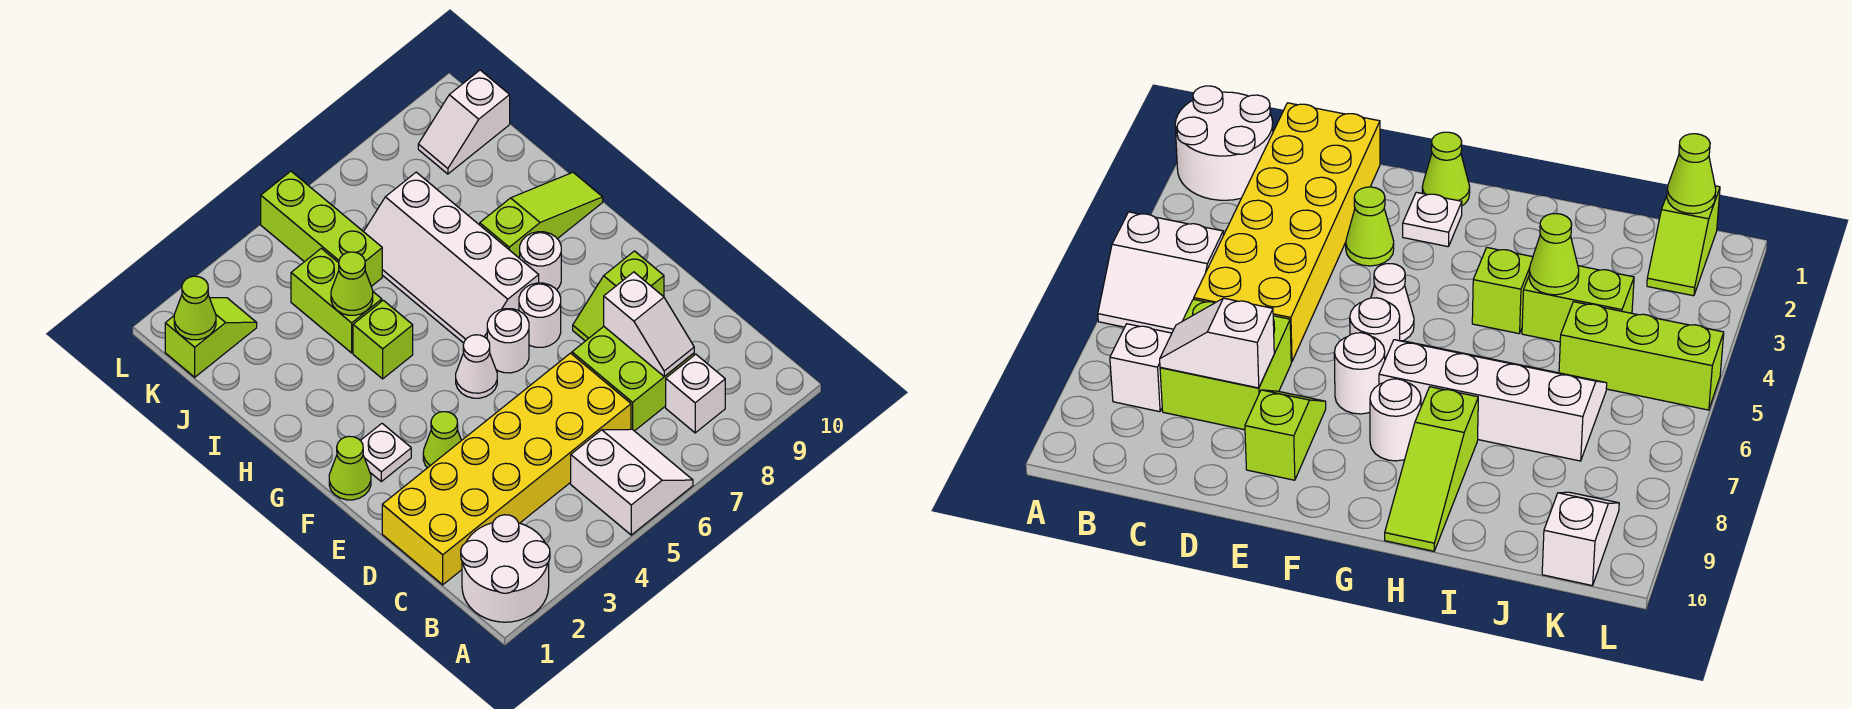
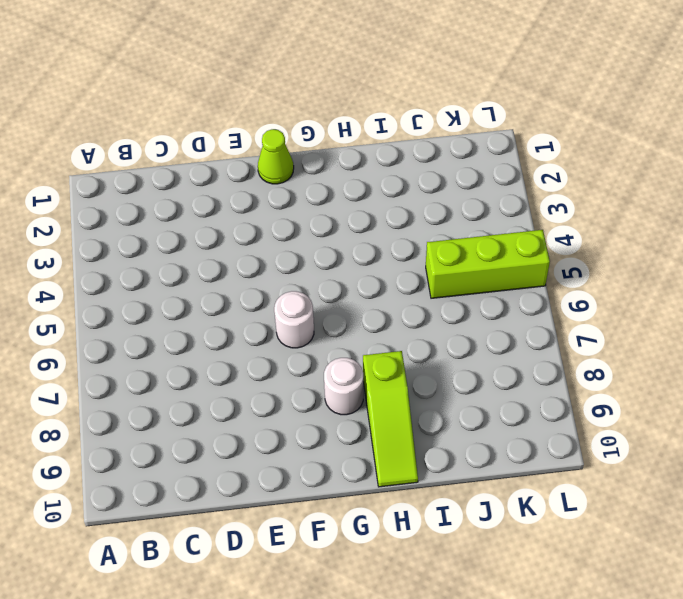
none -> white round brick A1:B2 level 1
none -> white slope A5:B6 level 1 top 5
none -> white brick B8 level 1

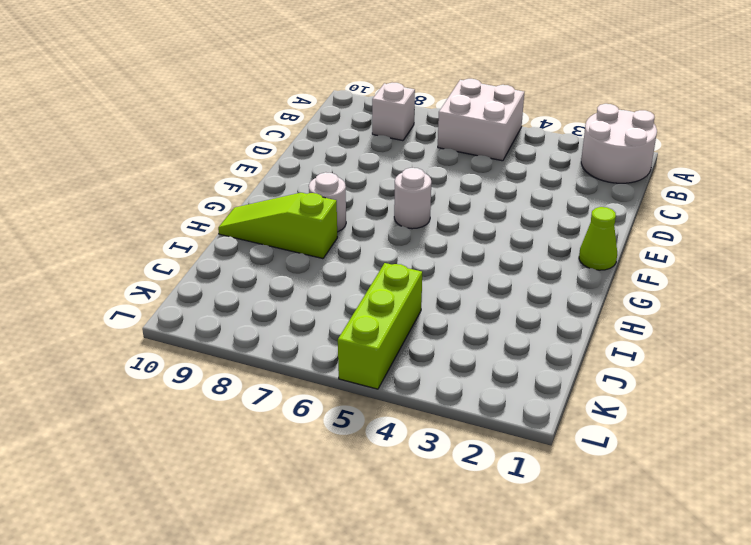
white brick A5:B6 level 1 -> white slope A5:B6 level 1 top 5
none -> yellow brick C1:D6 level 1
none -> lime brick C7:D8 level 1
none -> lime cone E3 level 1

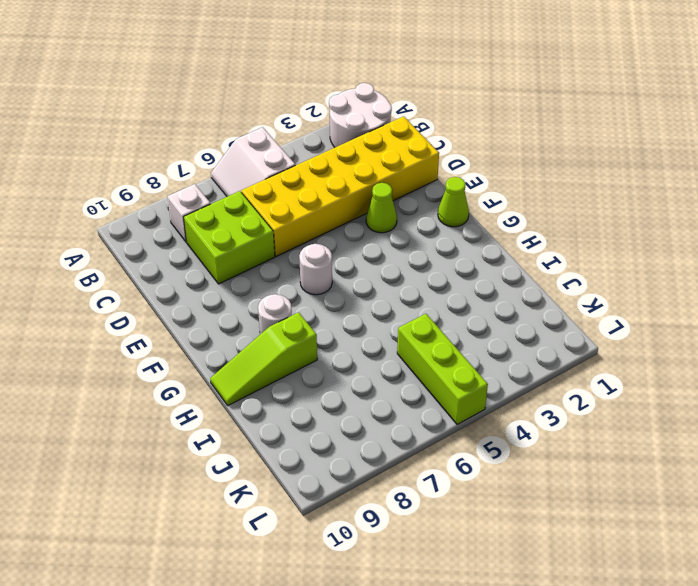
none -> lime slope E8:E9 level 1 top 9
none -> white plate F2 level 1
none -> white cone F5 level 1

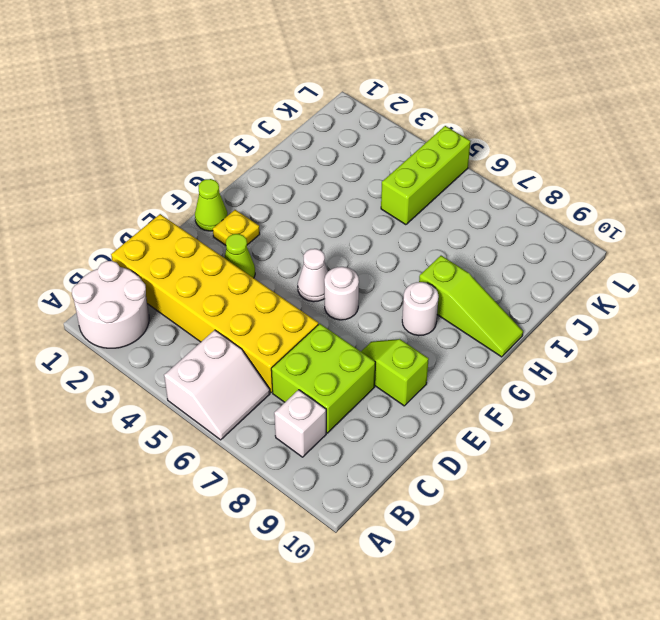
yellow plate F2 level 1 -> white plate F2 level 1
none -> white round brick F7 level 1
none -> white slope G6:J7 level 1 top 7
none -> lime brick H4 level 1

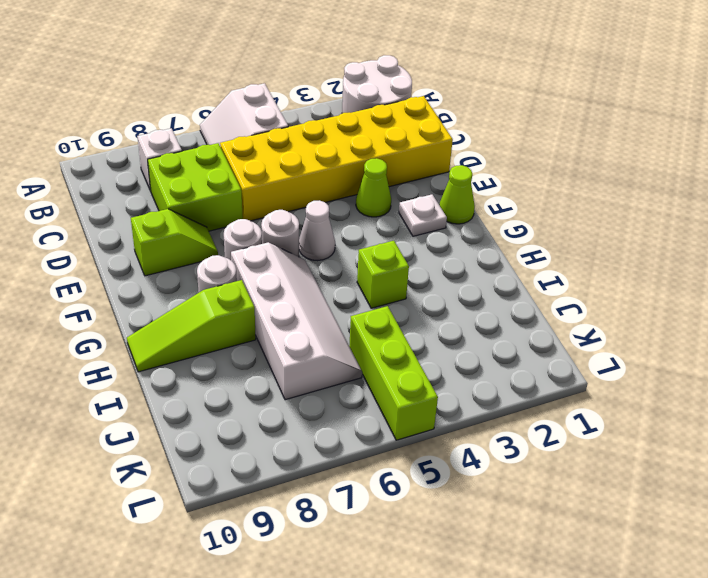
none -> lime brick I4:J4 level 1
none -> lime slope K1:K2 level 1 top 1
none -> white slope K9:K10 level 1 top 10

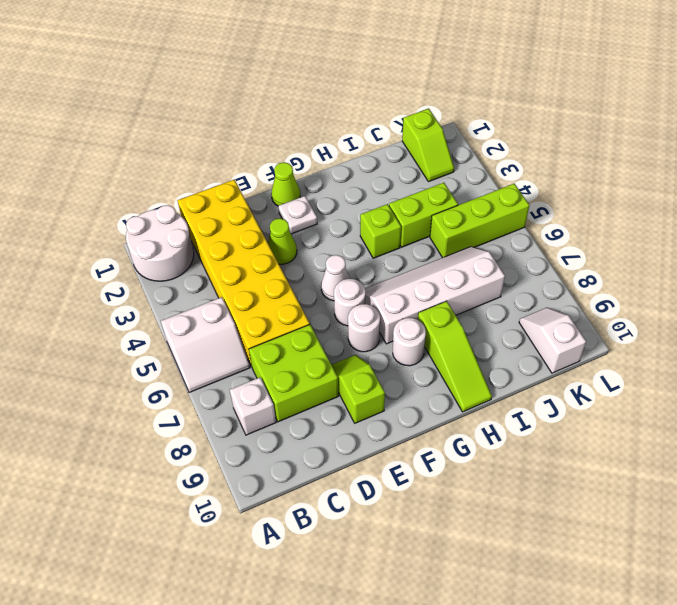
none -> white slope C8:D8 level 2 top D
none -> lime cone I4 level 2
none -> lime cone K1 level 2

